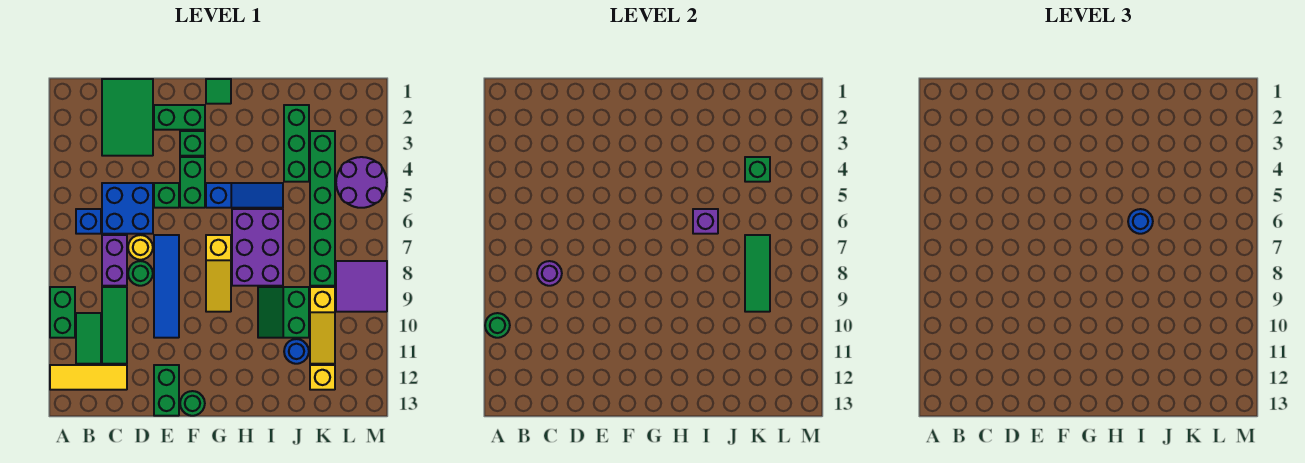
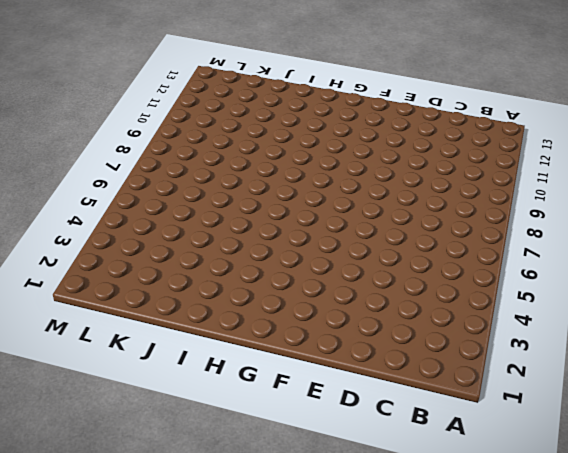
none -> green brick A9:A10 level 1
none -> yellow tile A12:C12 level 1
none -> blue brick B6 level 1
none -> green tile B10:B11 level 1

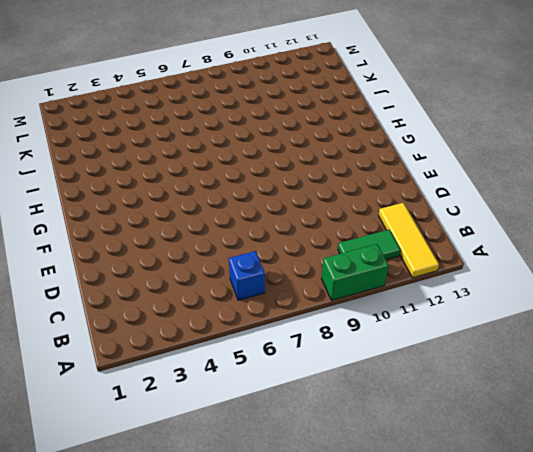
none -> green tile C1:D3 level 1
none -> blue brick C5:D6 level 1
none -> purple brick C7:C8 level 1
none -> green tile C9:C11 level 1

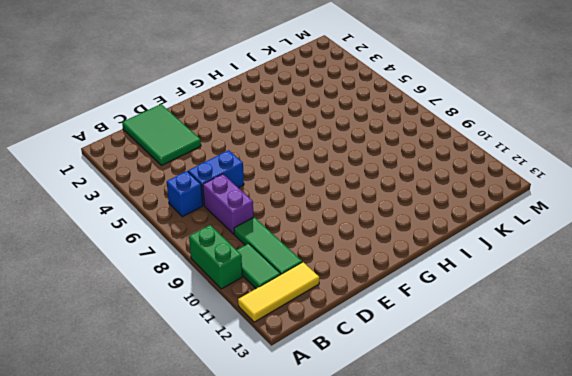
blue brick C6:D6 level 1 -> blue brick C5:D6 level 1
none -> yellow round brick D7 level 1
none -> green round brick D8 level 1
none -> green brick E2:F2 level 1
none -> green brick E5 level 1

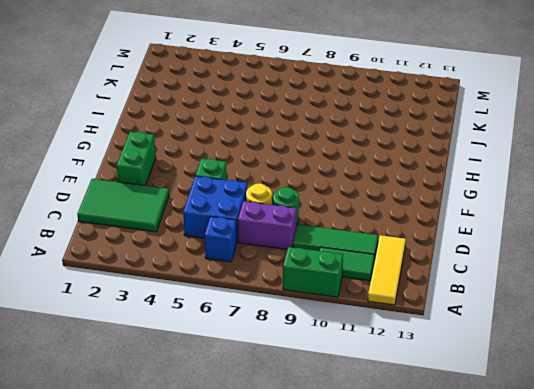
none -> blue tile E7:E10 level 1
none -> green brick E12:E13 level 1
none -> green brick F3 level 1
none -> green brick F4:F5 level 1

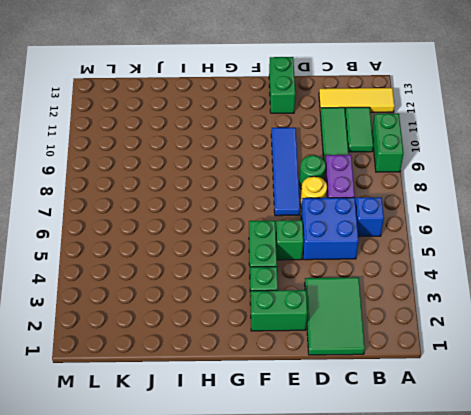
none -> green round brick F13 level 1
none -> green tile G1 level 1
none -> blue slope G5:I5 level 1 top G
none -> yellow slope G7:G9 level 1 top 7

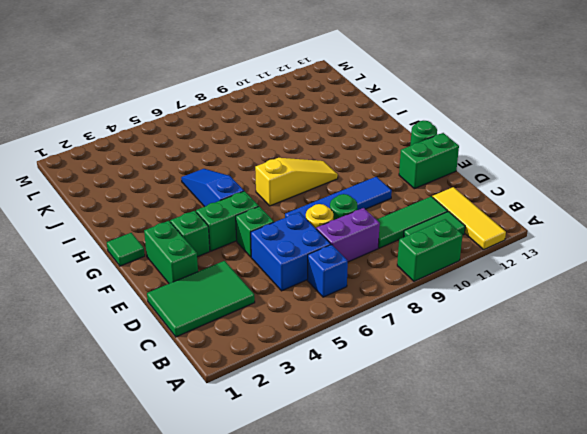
none -> purple brick H6:I8 level 1
none -> green slope I9:J10 level 1 top J
none -> green brick J2:J4 level 1
none -> blue round brick J11 level 1

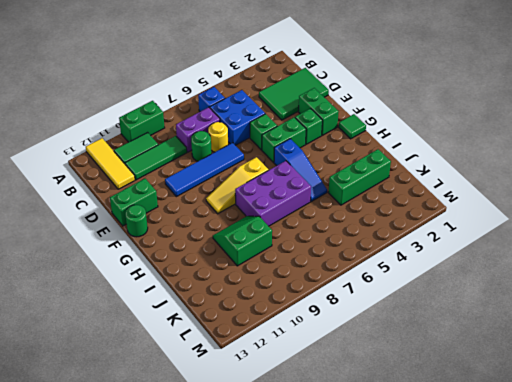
none -> blue round brick J11 level 1
none -> green brick K3:K8 level 1
none -> yellow slope K9:K11 level 1 top 9
none -> yellow brick K12 level 1

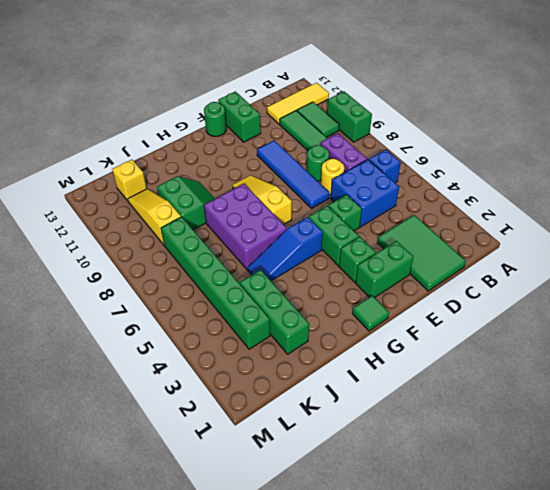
none -> blue round brick J11 level 1
none -> purple round brick L4:M5 level 1
none -> purple tile L8:M9 level 1
none -> green round brick A10 level 2

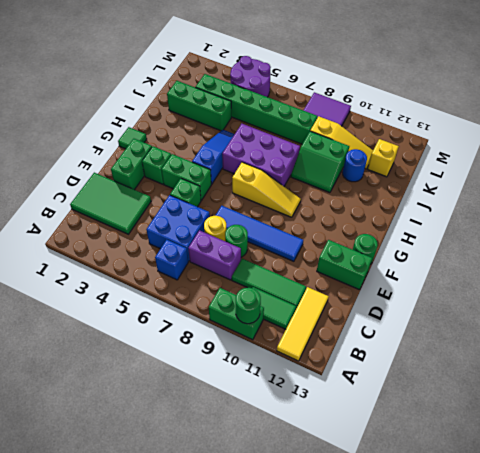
none -> purple round brick C8 level 2
none -> purple brick I6 level 2
none -> green brick K4 level 2
none -> green tile K7:K9 level 2

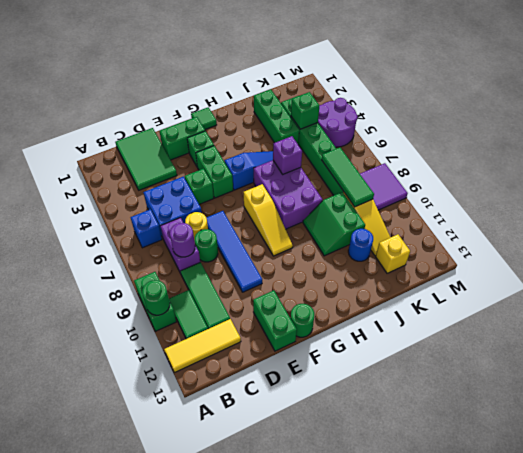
none -> blue round brick I6 level 3

